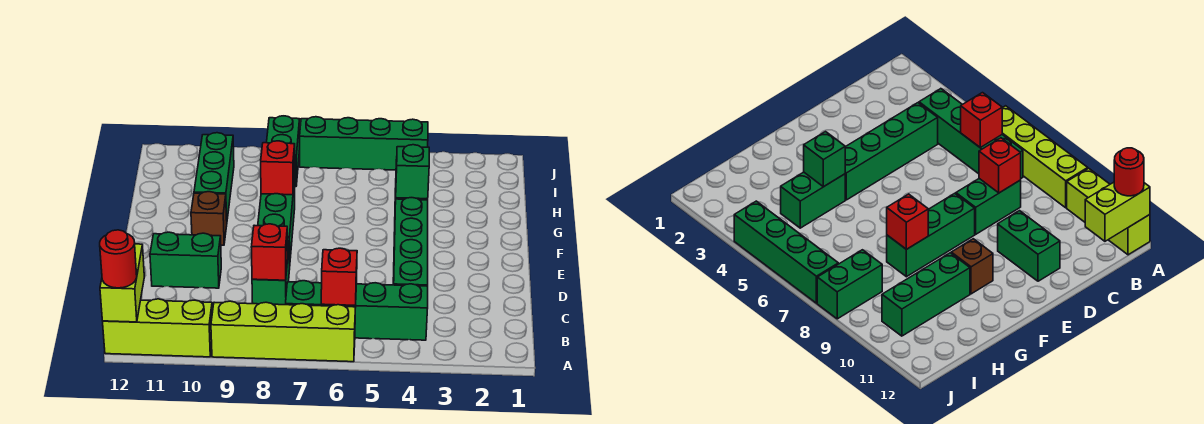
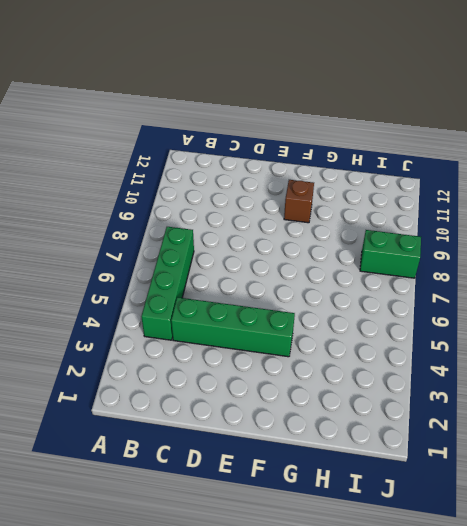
none -> lime brick A6:A9 level 1
none -> lime brick A10:A12 level 1
none -> green brick C8:D8 level 1

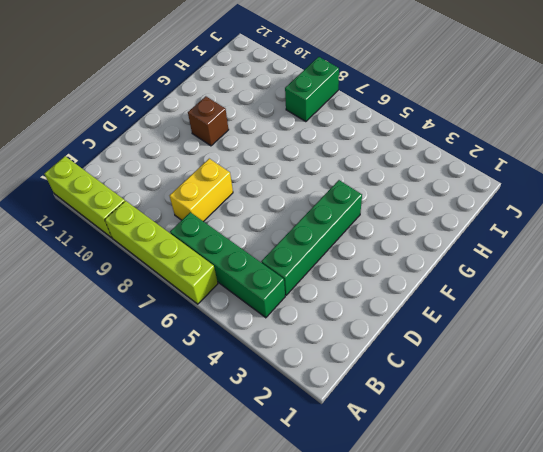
yellow brick C8:D8 level 1 -> green brick C8:D8 level 1
none -> green brick D10:D11 level 1
none -> green brick E8:G8 level 1
none -> green brick G4:H4 level 1

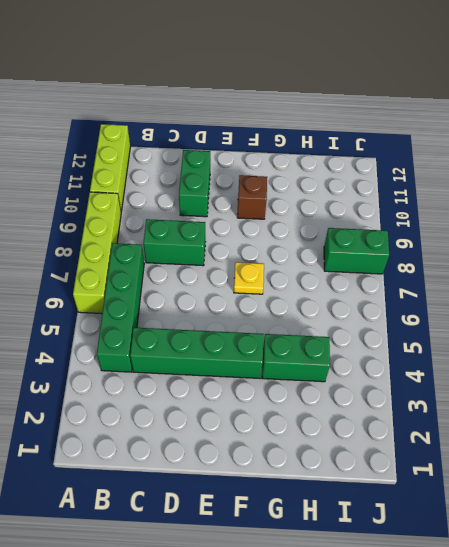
yellow plate F7 level 1 -> none
none -> green brick E8:G8 level 1
none -> green brick G10:I10 level 1
none -> green brick J4:J7 level 1

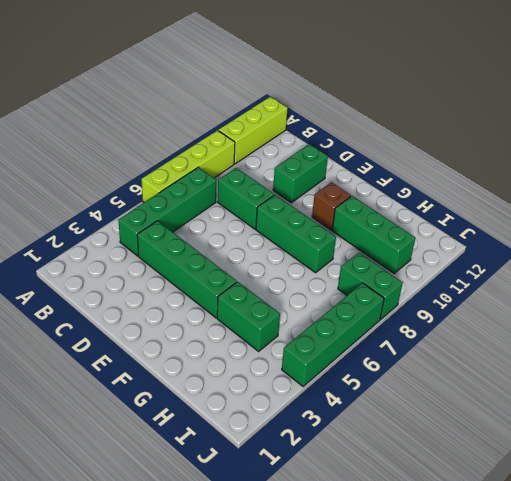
none -> lime brick A12:B12 level 2
none -> red brick B6 level 2
none -> red brick C8 level 2

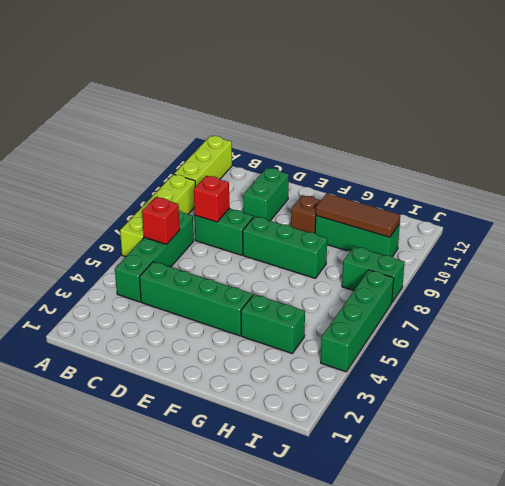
brown tile G10:I10 level 2 -> none
none -> lime brick A12:B12 level 2
none -> green brick G4 level 2
none -> red brick G8 level 2

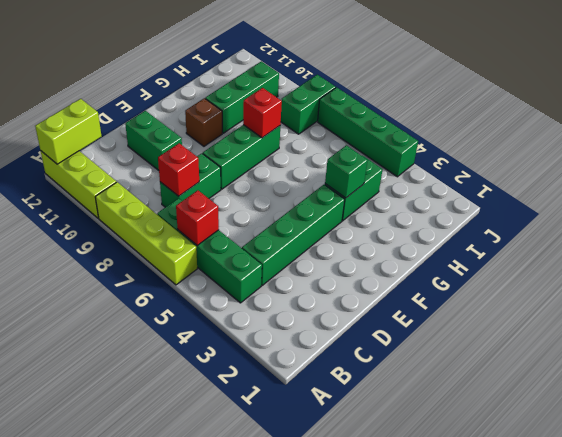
none -> red round brick A12 level 3

